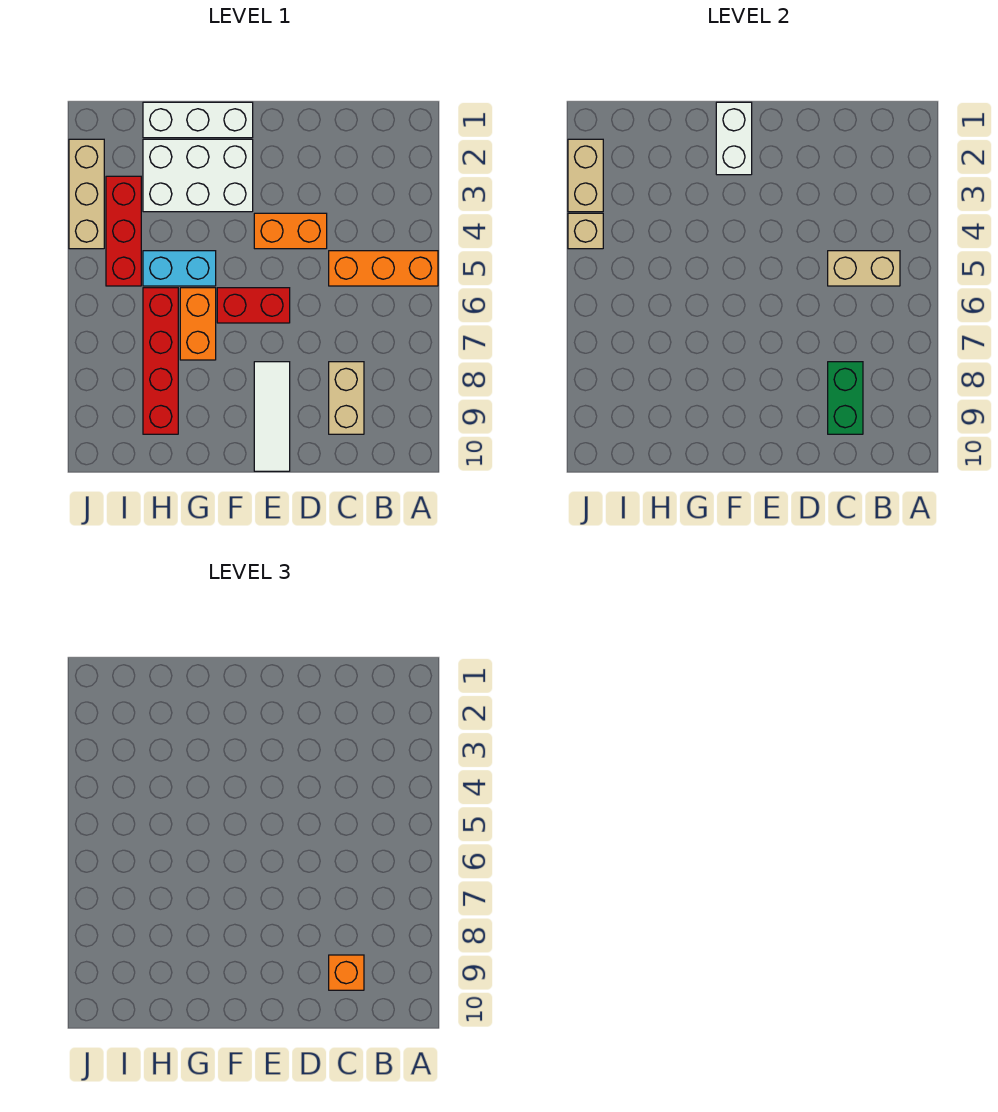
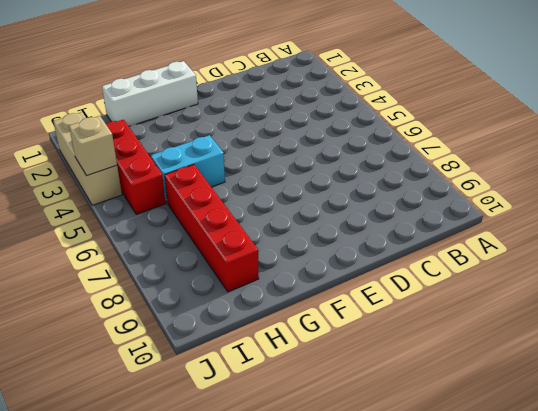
none -> orange brick A5:C5 level 1
none -> tan brick C8:C9 level 1
none -> orange brick D4:E4 level 1

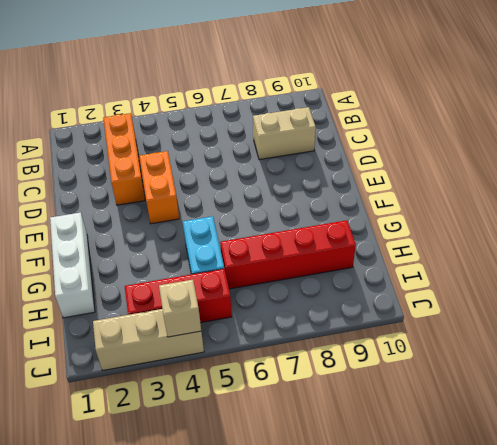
orange brick B3:D3 level 1 -> orange brick A5:C5 level 1
none -> red brick E6:F6 level 1
none -> white tile E8:E10 level 1
none -> white brick F2:H3 level 1

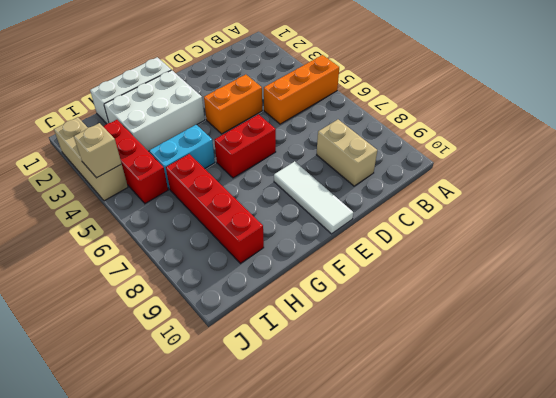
none -> orange brick G6:G7 level 1
none -> tan brick B5:C5 level 2
none -> green brick C8:C9 level 2

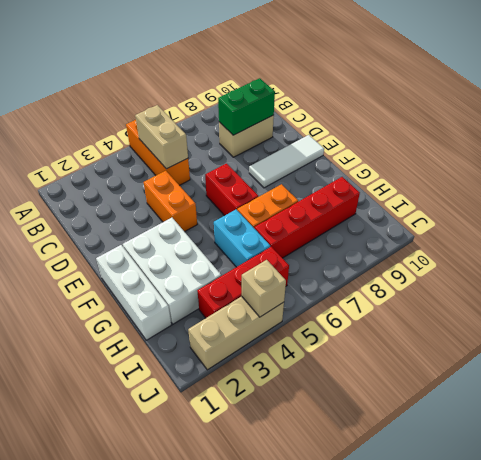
none -> white brick F1:F2 level 2
none -> tan brick J2:J3 level 2
none -> orange brick C9 level 3

